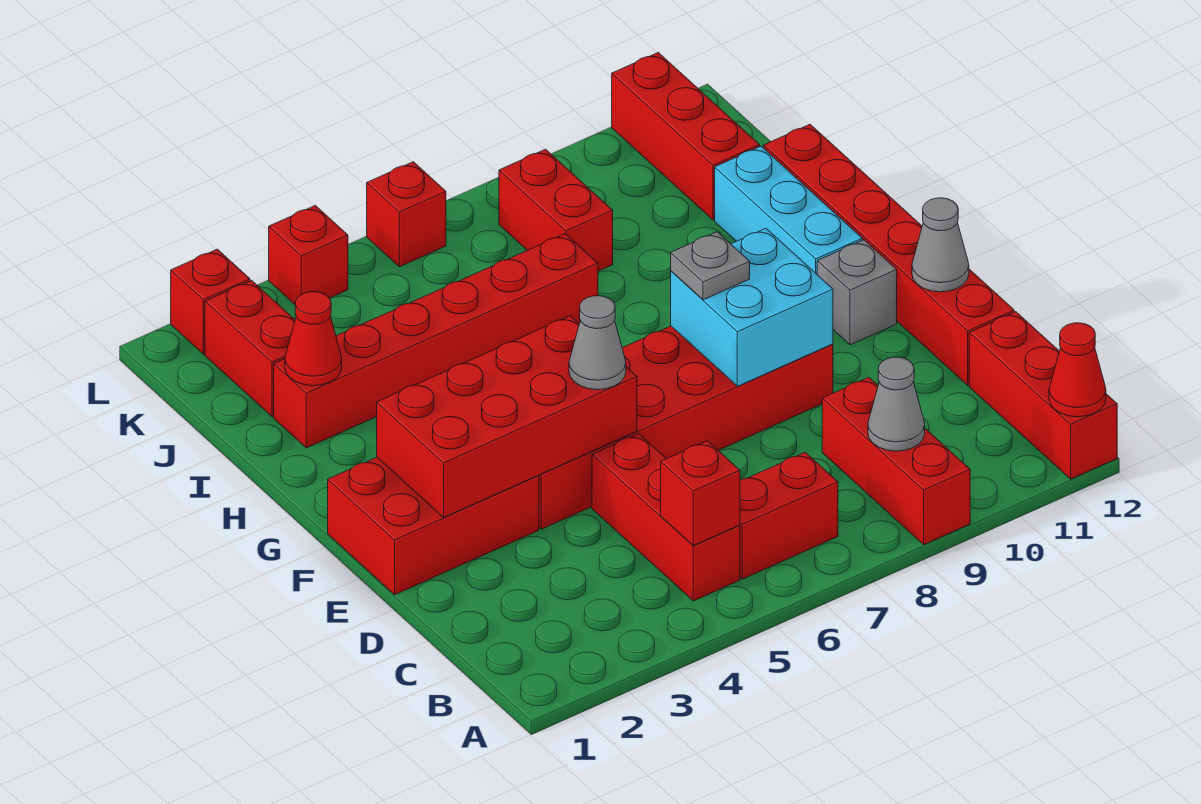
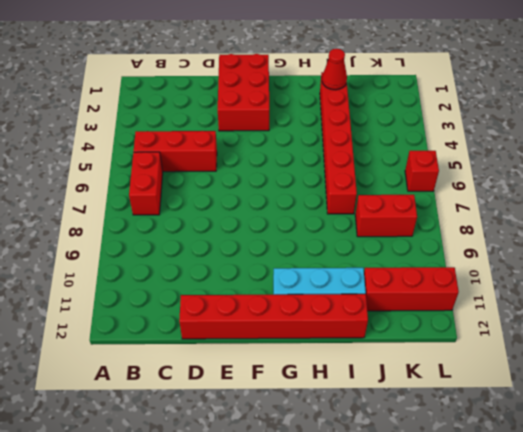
none -> red brick A9:C9 level 1
none -> red brick A12:C12 level 1
none -> red brick E4:F9 level 1

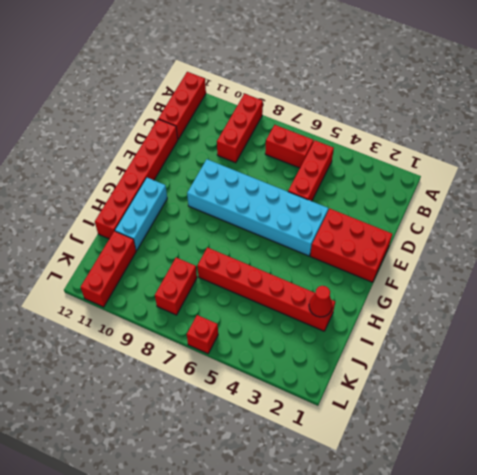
cyan brick E4:F9 level 1 -> red brick E4:F9 level 1
none -> grey brick F11 level 1
none -> red brick J2:K2 level 1
none -> red brick L2 level 1

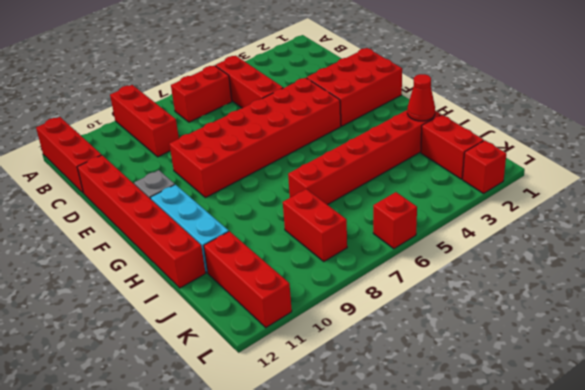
none -> red brick L4 level 1
none -> red cone A12 level 2
none -> red brick B5 level 2

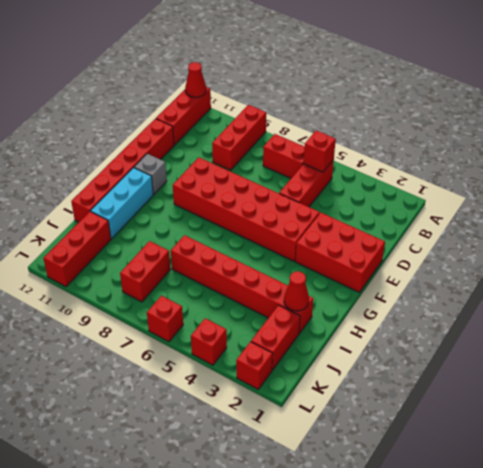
none -> grey cone B9 level 2
none -> red brick E2:F5 level 2
none -> cyan brick E8:F9 level 2

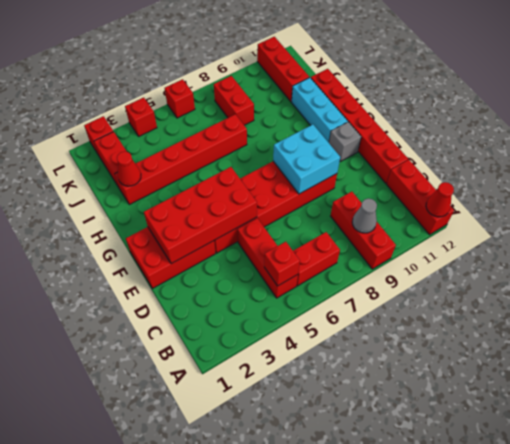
none -> grey cone E12 level 2
none -> grey cone E5 level 3
none -> grey plate F8 level 3

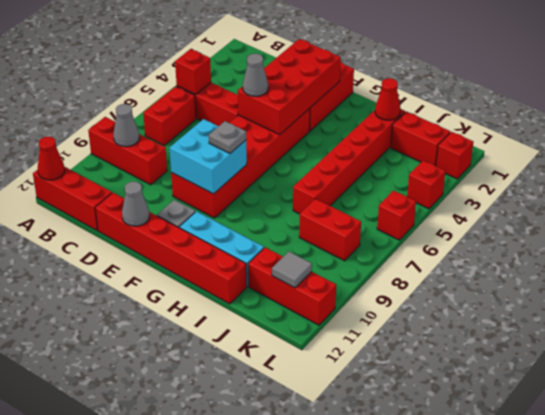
grey tile K11 level 2 -> none

